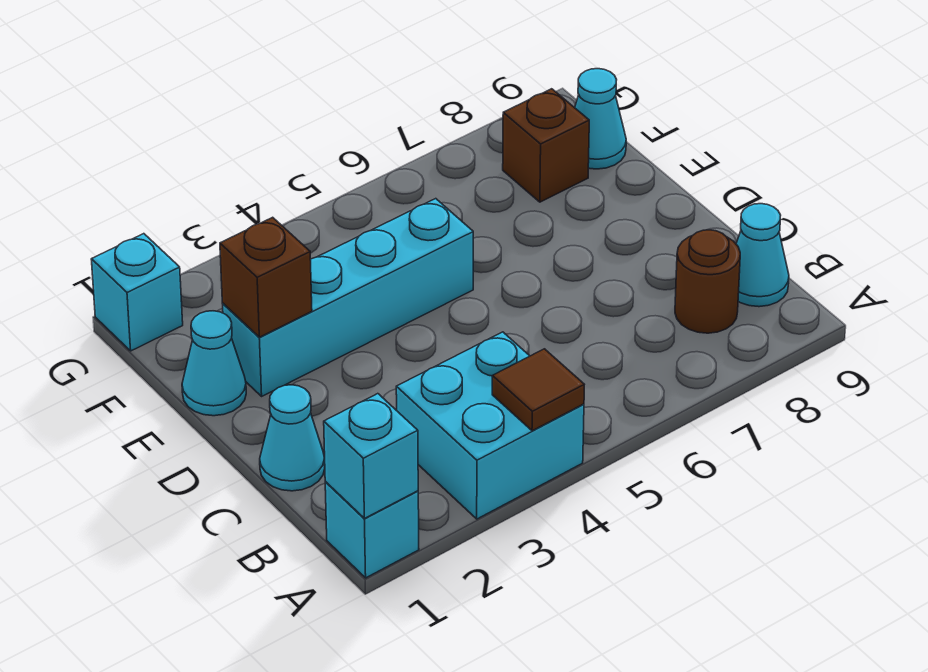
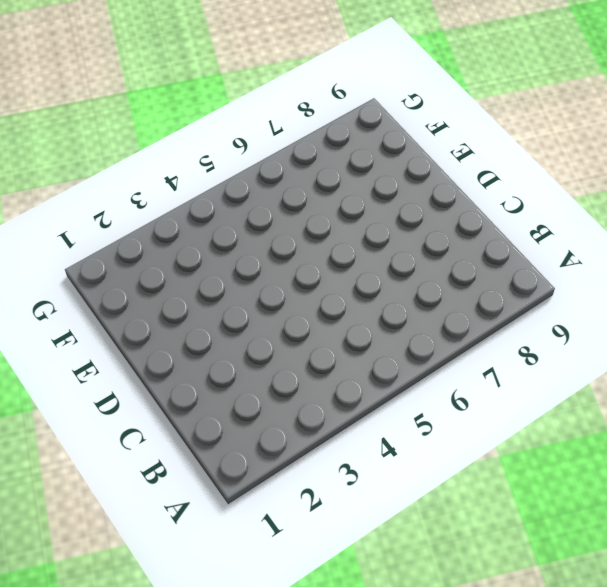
none -> cyan brick A1 level 1
none -> cyan brick A3:B4 level 1
none -> brown round brick B8 level 1

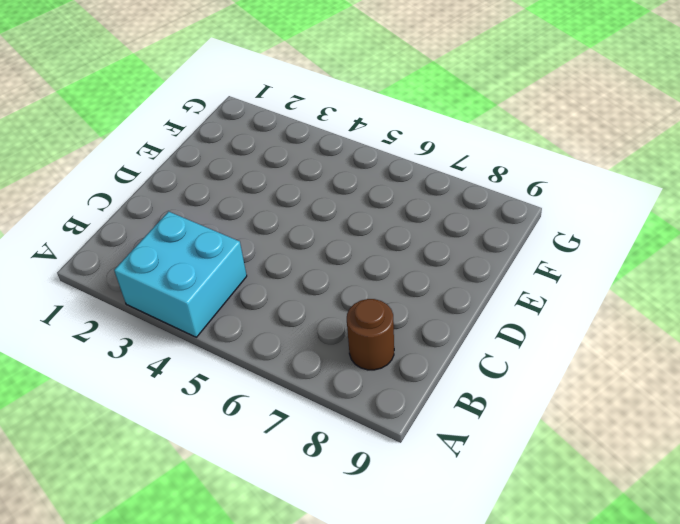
none -> cyan brick A1 level 1
none -> cyan cone B9 level 1
none -> cyan cone C1 level 1

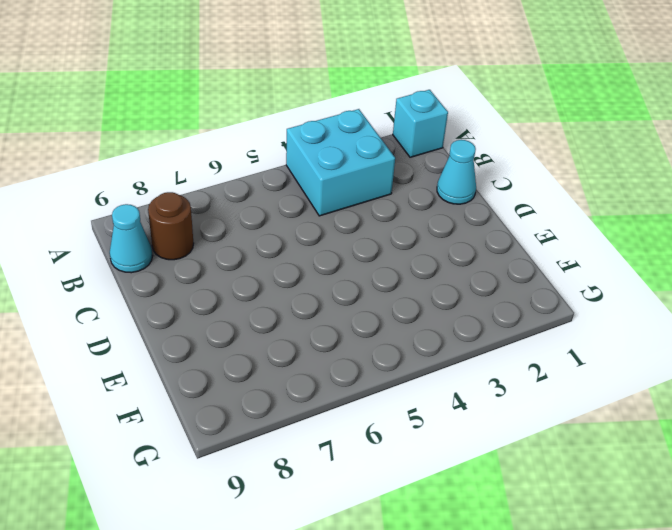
none -> cyan cone E1 level 1
none -> cyan brick E2:E5 level 1
none -> brown brick F8 level 1

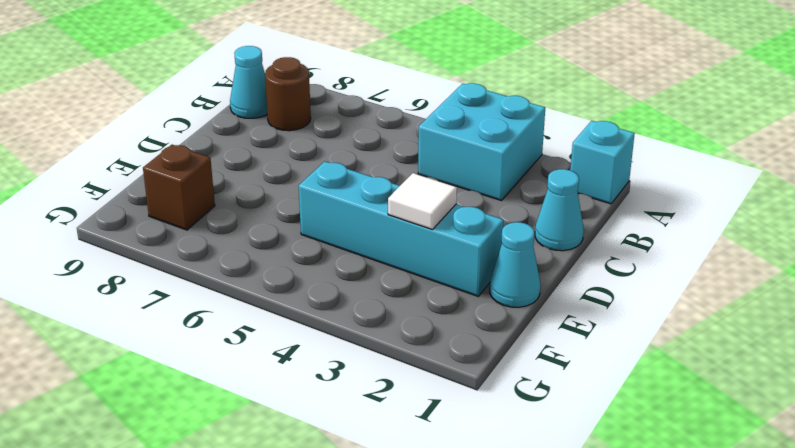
white tile E3 level 2 -> none
none -> cyan cone F9 level 1
none -> cyan brick G1 level 1
none -> cyan brick A1 level 2

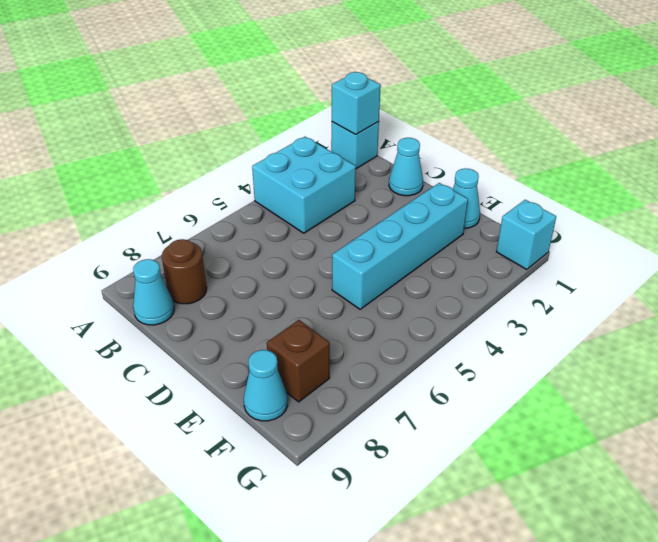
none -> brown tile A4 level 2
none -> brown brick E2 level 2

